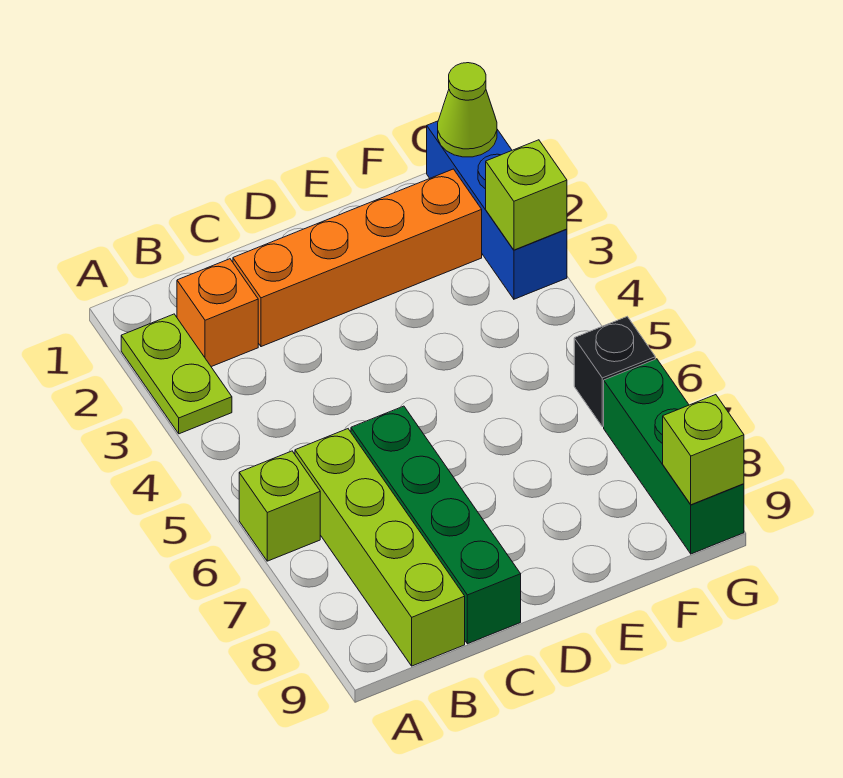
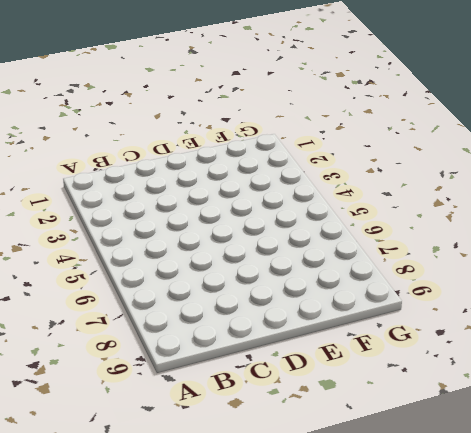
none -> lime plate A2:A3 level 1
none -> lime brick A6 level 1
none -> orange brick B2 level 1

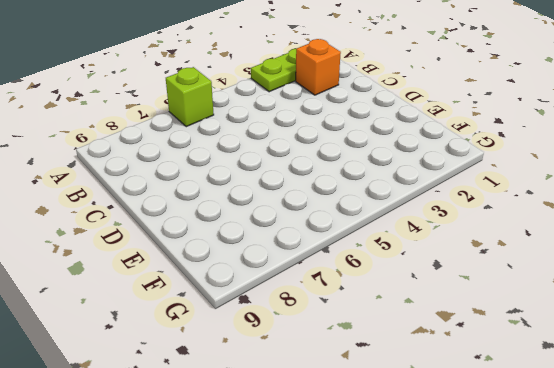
none -> lime brick B6:B9 level 1
none -> orange brick C2:F2 level 1
none -> green brick C6:C9 level 1

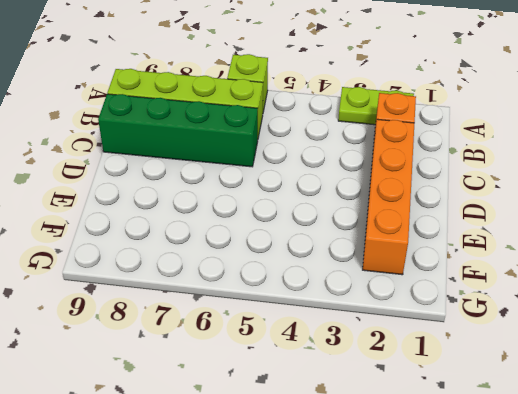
none -> blue brick G1:G3 level 1
none -> black brick G6 level 1
none -> green brick G7:G9 level 1

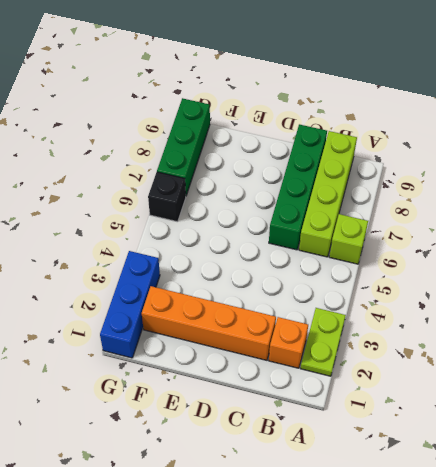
none -> lime cone G1 level 2
none -> lime brick G3 level 2
none -> lime brick G9 level 2

